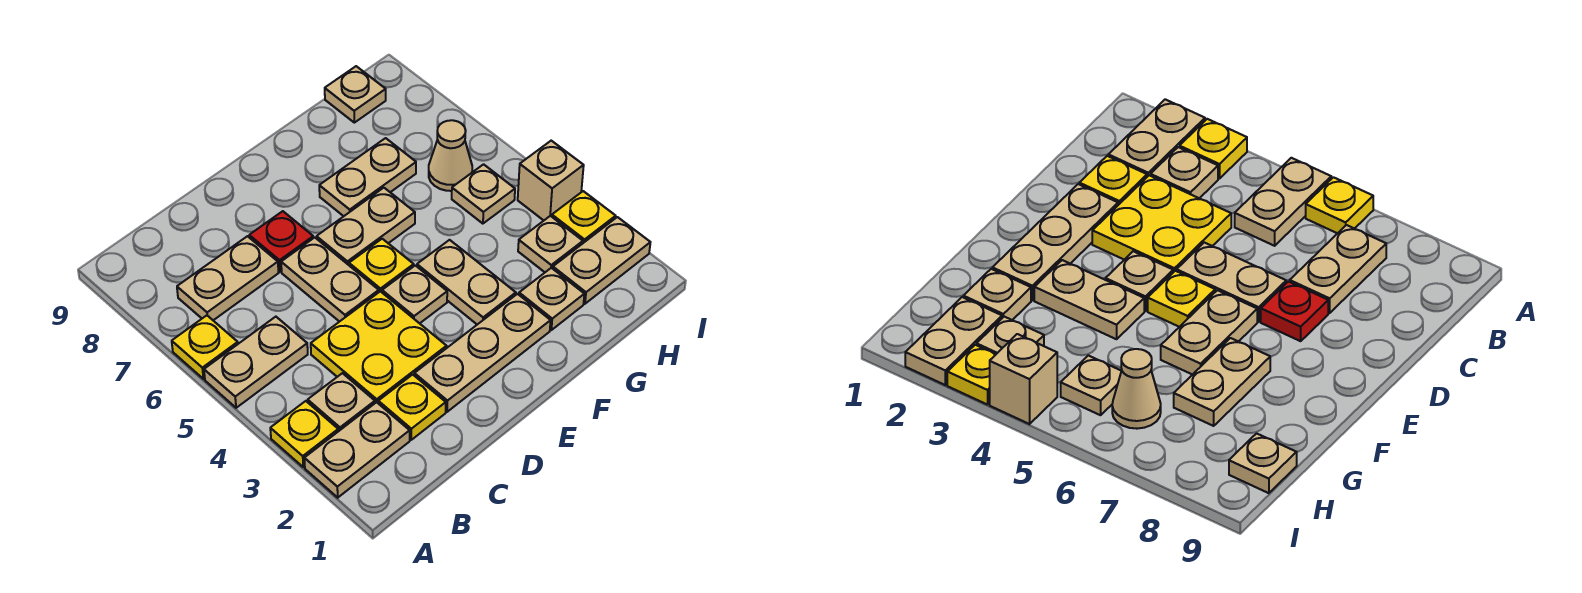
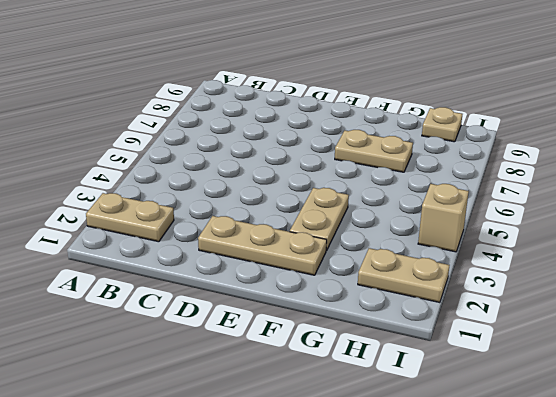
none -> yellow plate A3 level 1
none -> tan plate A5:B5 level 1
none -> yellow plate A6 level 1

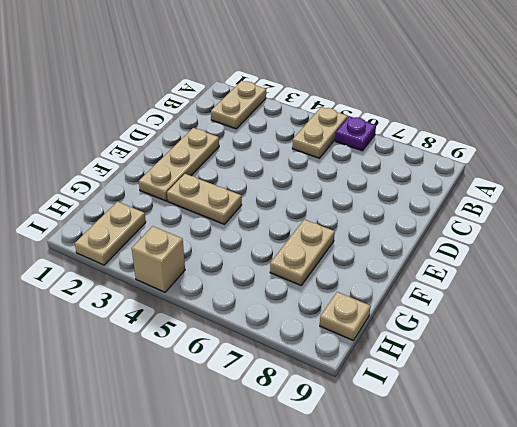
purple plate A6 level 1 -> yellow plate A6 level 1
none -> yellow plate A3 level 1
none -> tan plate B3 level 1
none -> tan plate B7:C7 level 1

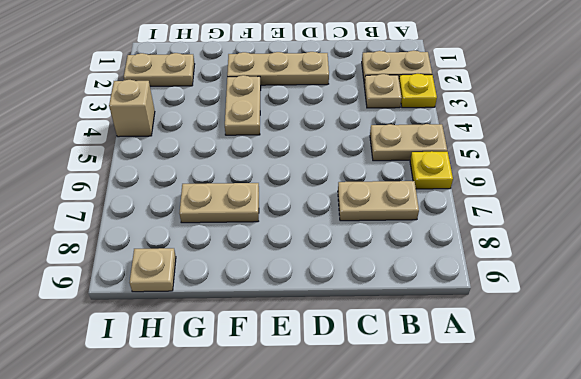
none -> yellow plate C2 level 1
none -> yellow plate C3:D4 level 1
none -> tan plate D5:D6 level 1

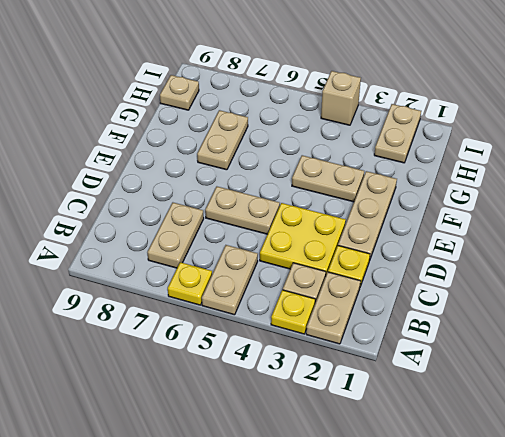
none -> red plate D7 level 1
none -> tan plate E4 level 1
none -> yellow plate E5 level 1

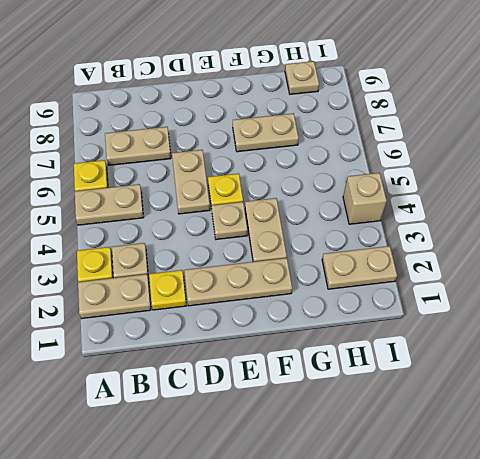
none -> yellow plate C3:D4 level 1
none -> red plate D7 level 1
none -> tan plate E6:F6 level 1

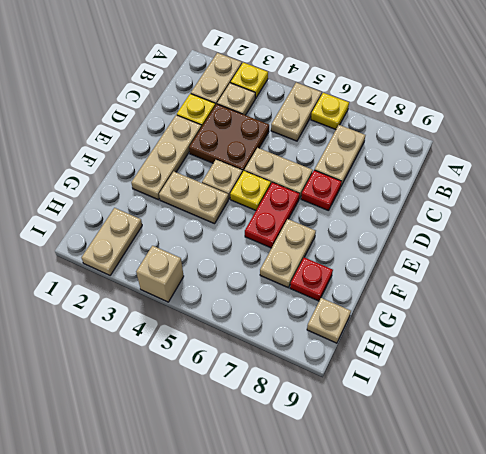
brown plate C3:D4 level 1 -> yellow plate C3:D4 level 1
red plate E6:F6 level 1 -> tan plate E6:F6 level 1
red plate G8 level 1 -> none
none -> tan plate G2 level 1
none -> tan plate H3 level 1
none -> tan plate H5 level 1

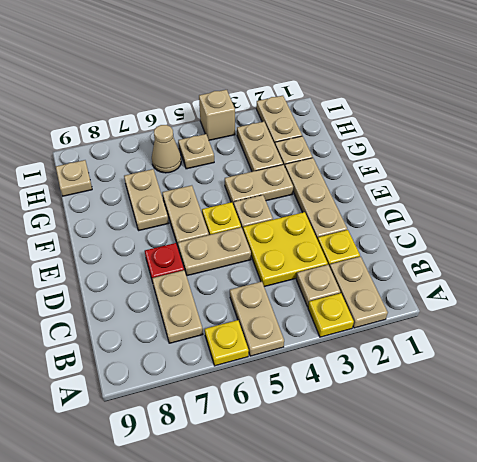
tan plate G3:H3 level 1 -> tan plate H3 level 1
none -> yellow plate I3 level 1

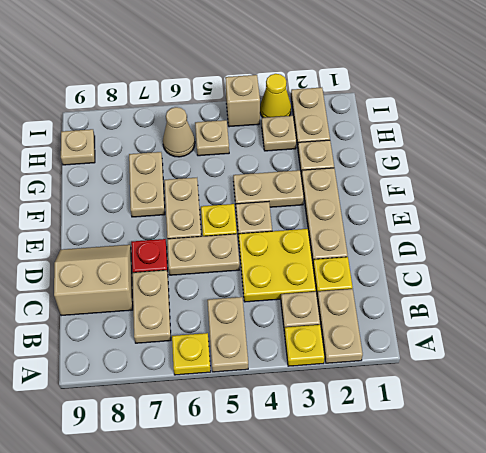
tan slope C8:D9 level 1 top C -> none
yellow cone I3 level 1 -> yellow plate I3 level 1

